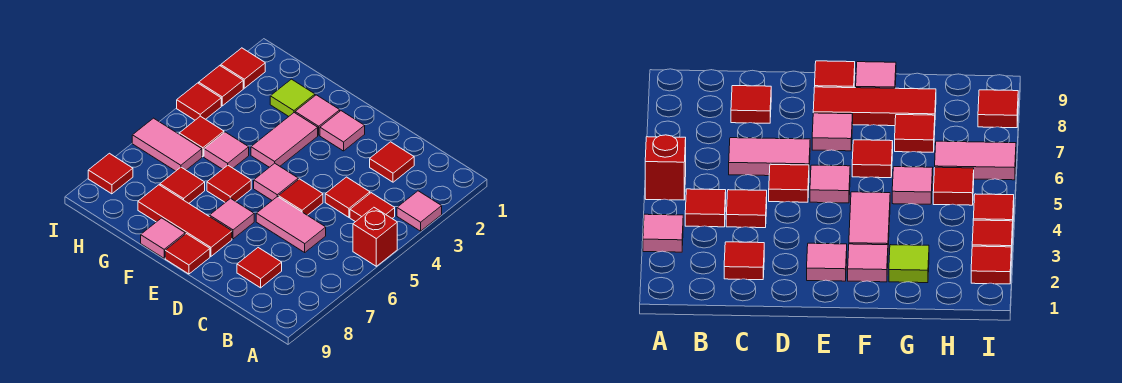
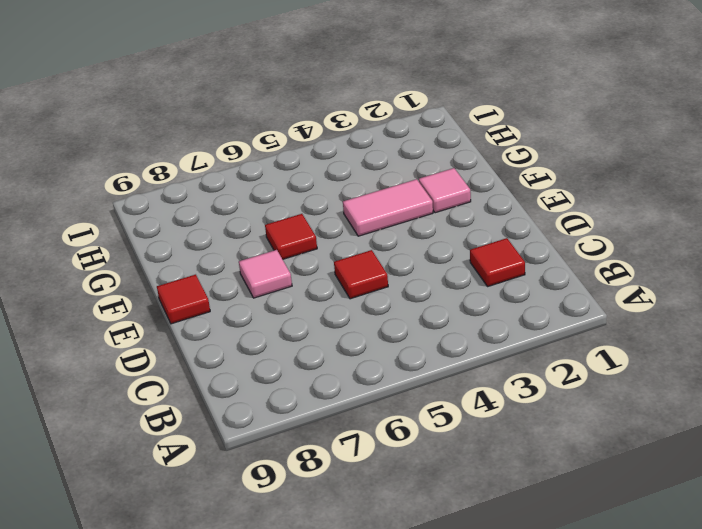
none -> pink tile A3 level 1
none -> red brick A5 level 1
none -> red tile B4 level 1

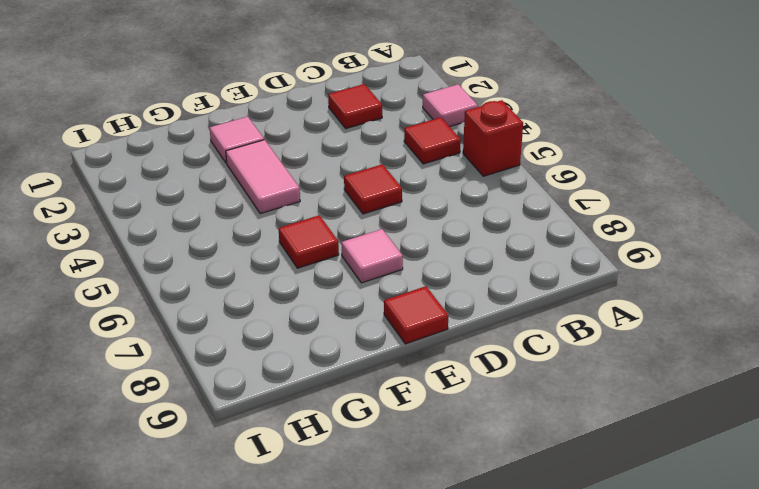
none -> red tile C4 level 1
none -> pink tile C6:D6 level 1
none -> red tile C8 level 1

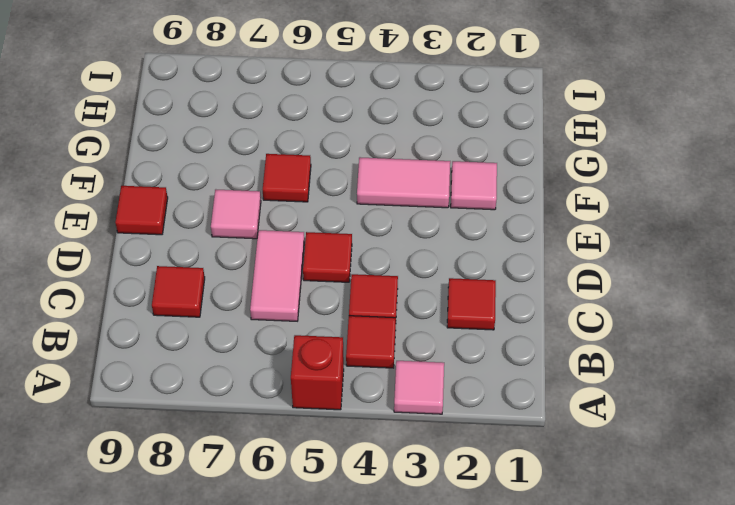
none -> pink tile E2 level 1
none -> pink tile E5 level 1
none -> red tile E8:G8 level 1

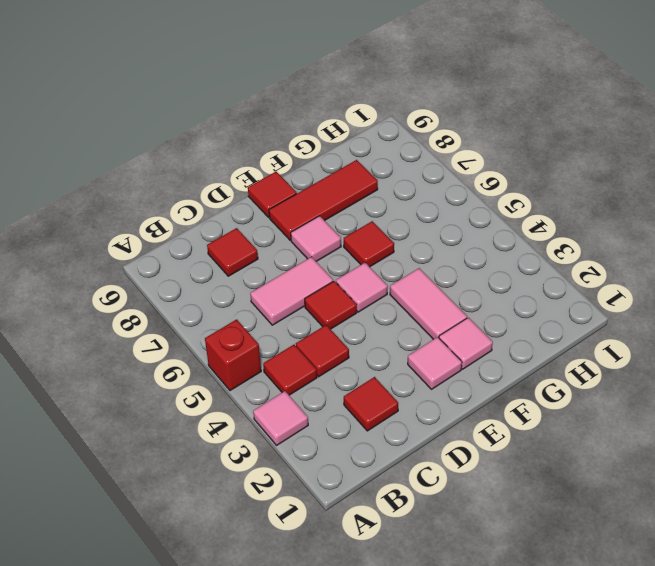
none -> pink tile F9 level 1
none -> lime tile G2 level 1
none -> pink tile G5 level 1

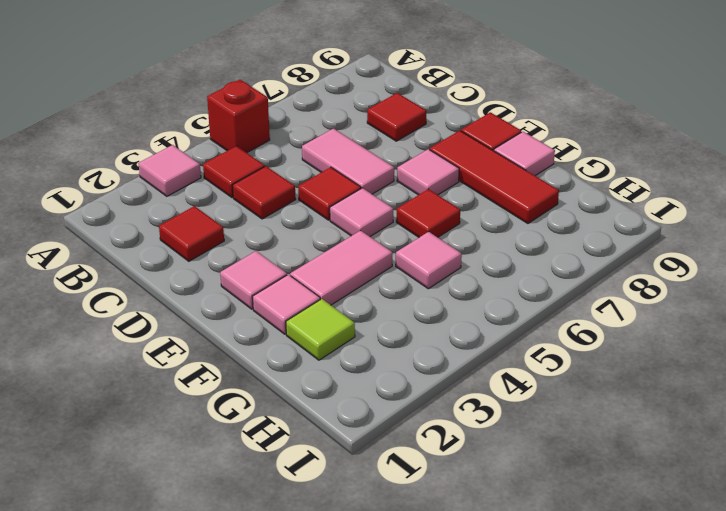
none -> red tile G7 level 1
none -> red tile H5 level 1
none -> pink tile H6:I6 level 1

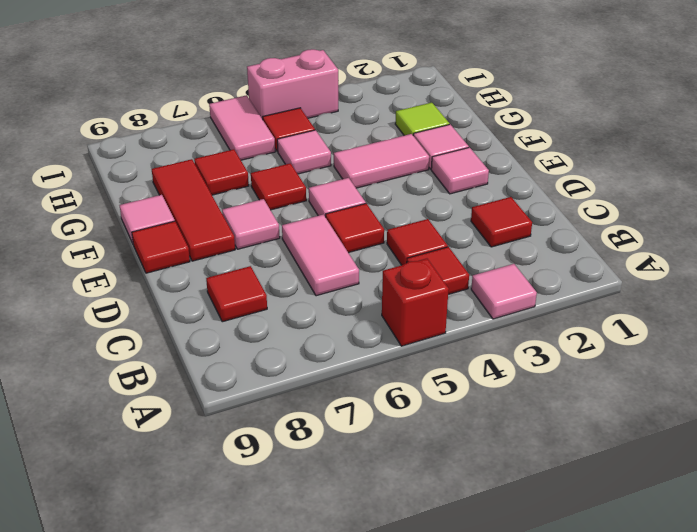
pink brick I4:I5 level 1 -> red tile I4 level 1
none -> red tile I2 level 1
none -> red tile I3 level 1
none -> red tile I8 level 1

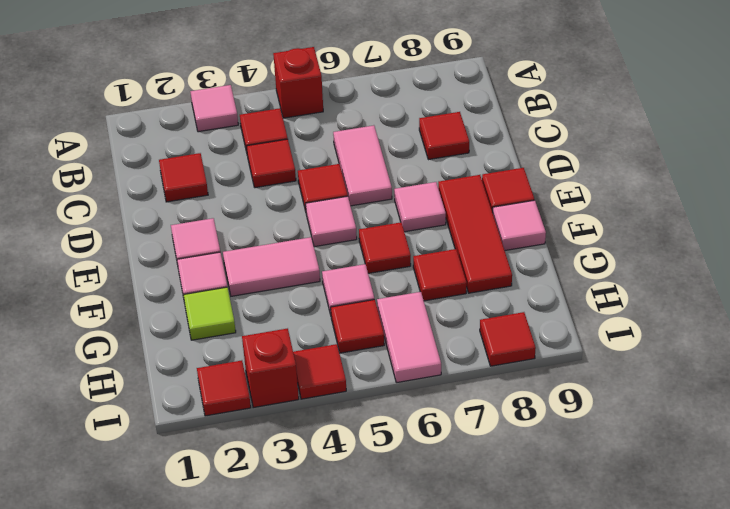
red brick I3 level 1 -> red tile I3 level 1

